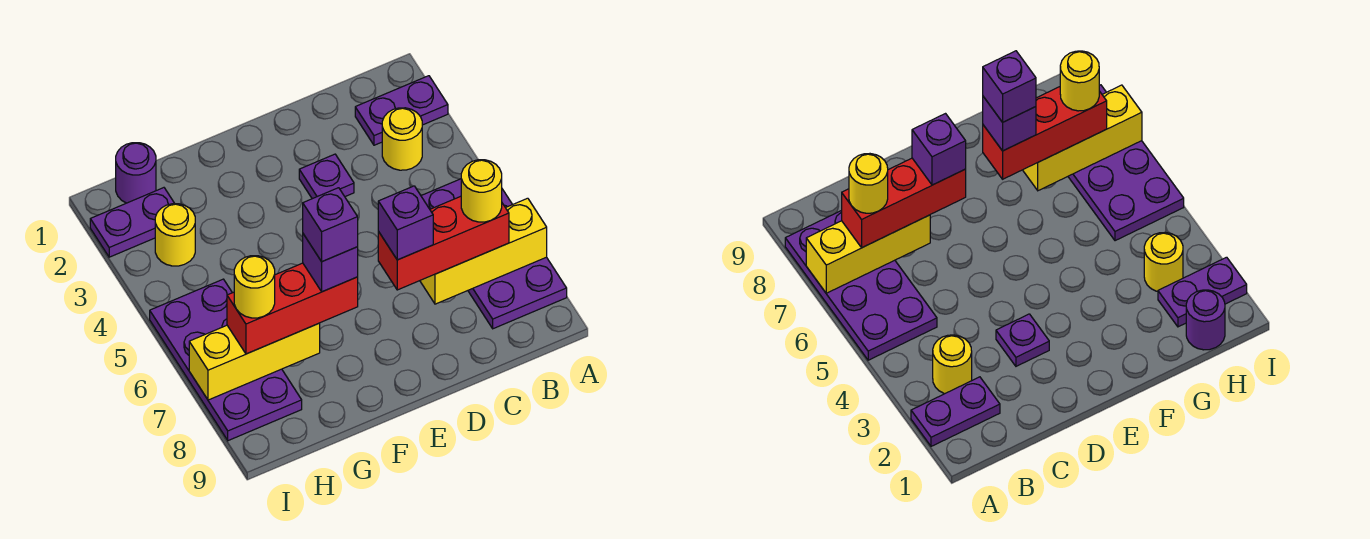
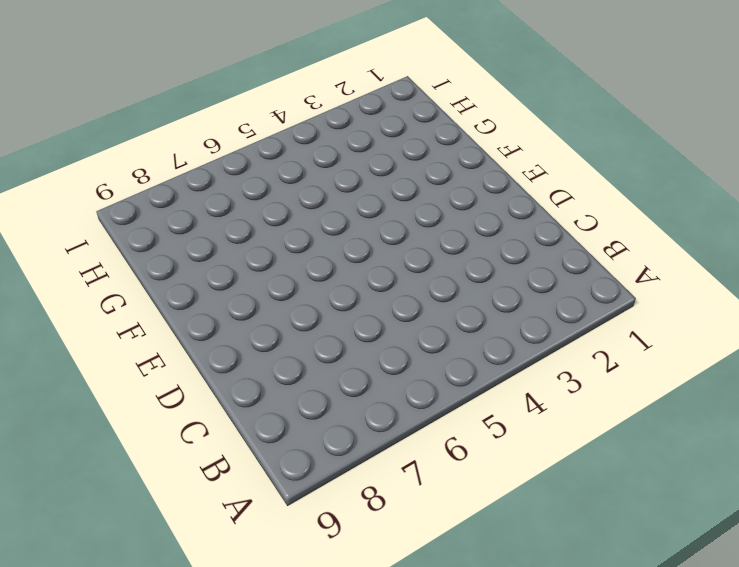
none -> purple plate A2:B2 level 1
none -> purple plate A5:B8 level 1
none -> yellow round brick B3 level 1

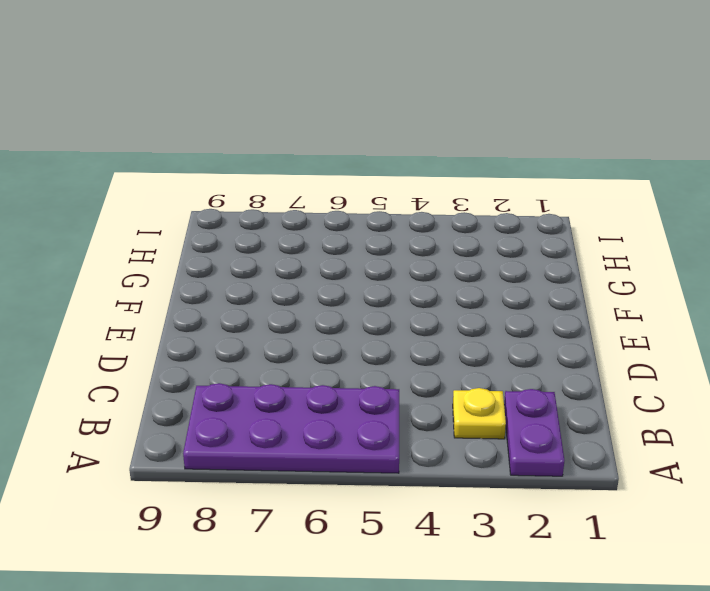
yellow plate B3 level 1 -> yellow round brick B3 level 1
none -> purple plate D3 level 1
none -> purple round brick H1 level 1
none -> purple plate H2:I2 level 1

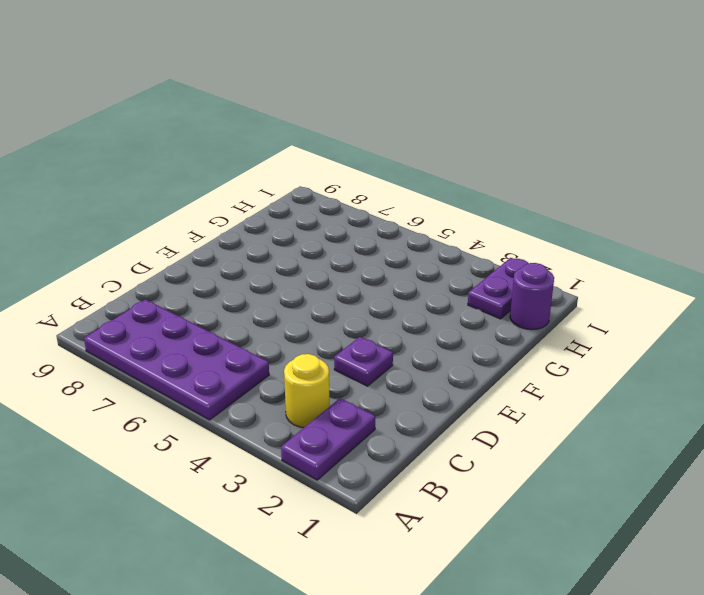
none -> yellow round brick H3 level 1
none -> purple plate H5:I8 level 1
none -> yellow brick A7:C7 level 2

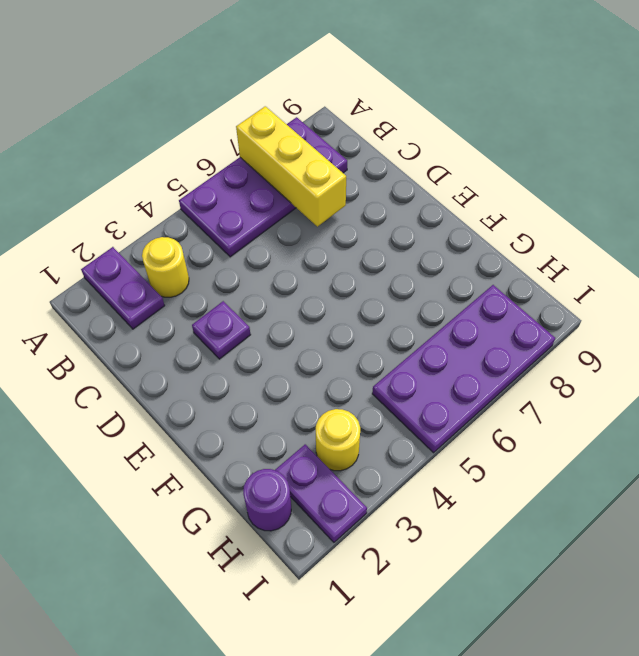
none -> yellow brick G7:I7 level 2
none -> red brick B7:D7 level 3
none -> red brick F7:H7 level 3

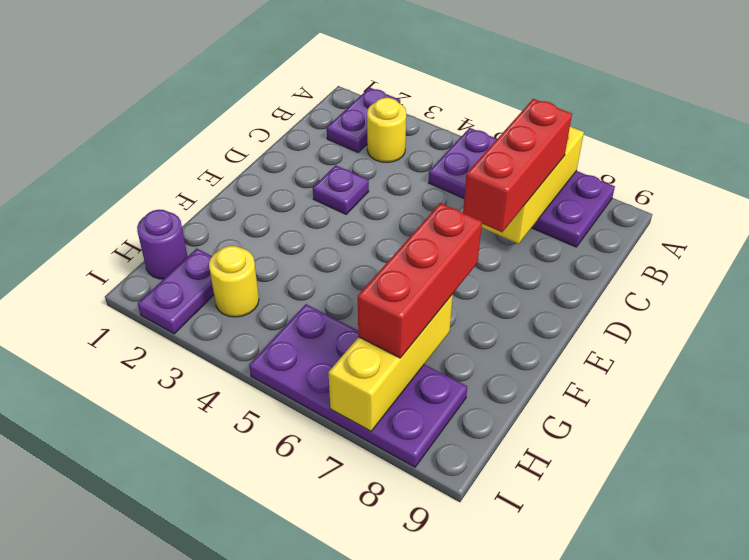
none -> yellow round brick B7 level 4
none -> purple brick D7 level 4
none -> purple brick F7 level 4

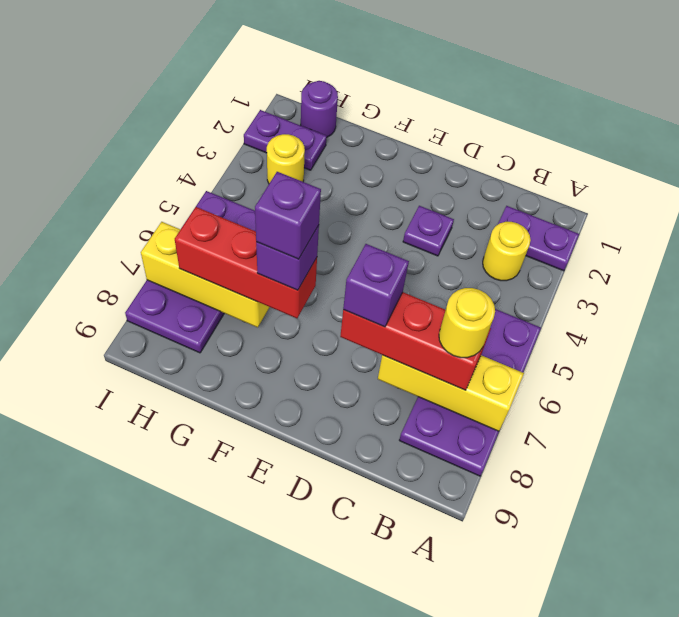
none -> yellow round brick H7 level 4

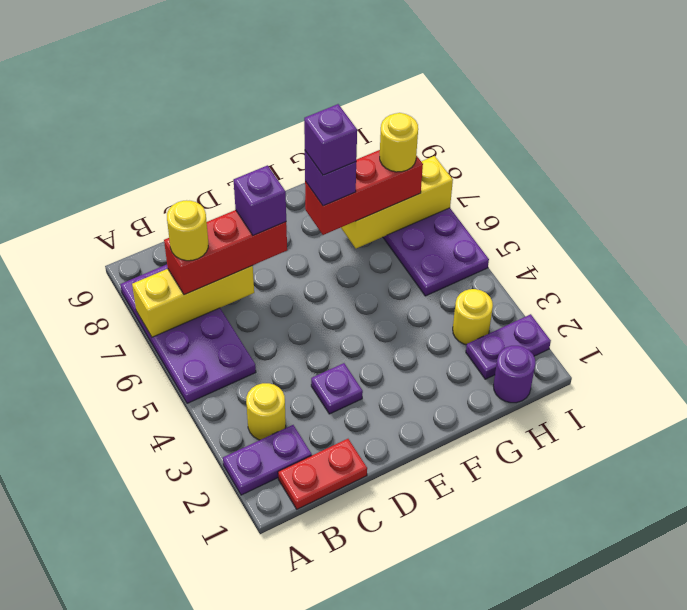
red plate B1:C1 level 1 -> none

